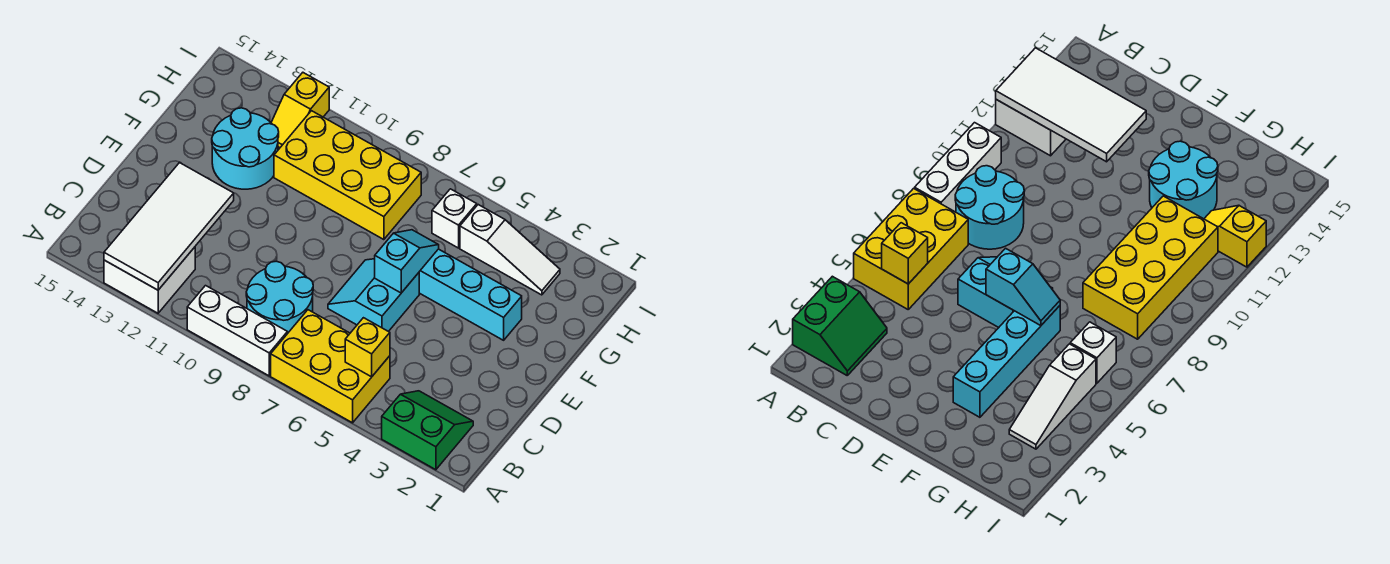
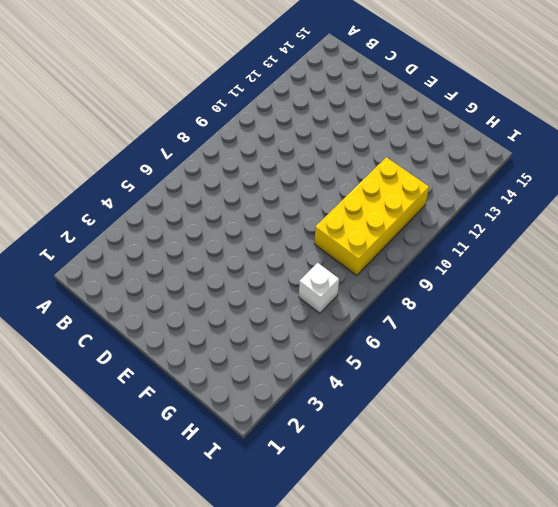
none -> green slope A2:B3 level 1 top A
none -> yellow brick A5:B7 level 1
none -> white brick A8:A10 level 1

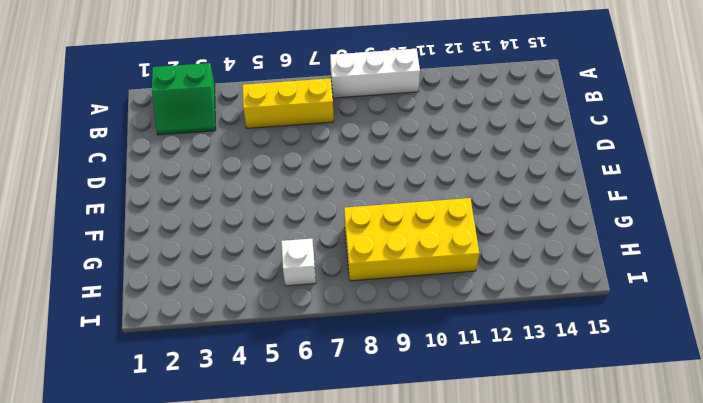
yellow brick B5:B7 level 1 -> yellow brick A5:B7 level 1
none -> white brick A12:B13 level 1
none -> cyan round brick B8:C9 level 1
none -> cyan slope D6:E7 level 1 top 6

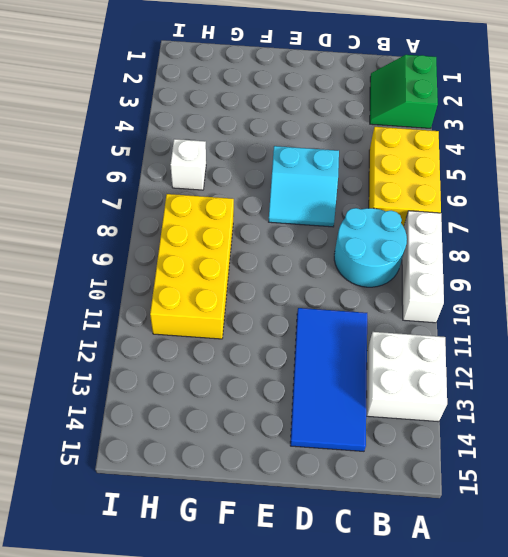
blue tile C11:D14 level 1 -> none
none -> cyan brick F3:F6 level 1
none -> cyan round brick F12:G13 level 1
none -> white slope H3:H5 level 1 top 5

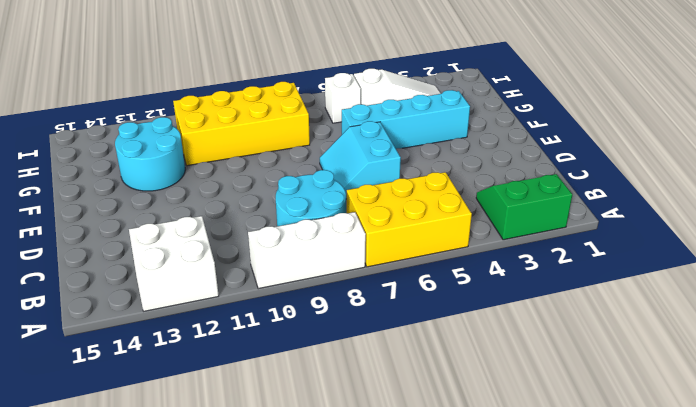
none -> yellow slope H12:I12 level 1 top I
none -> white tile A12:D13 level 2
none -> yellow brick B5 level 2

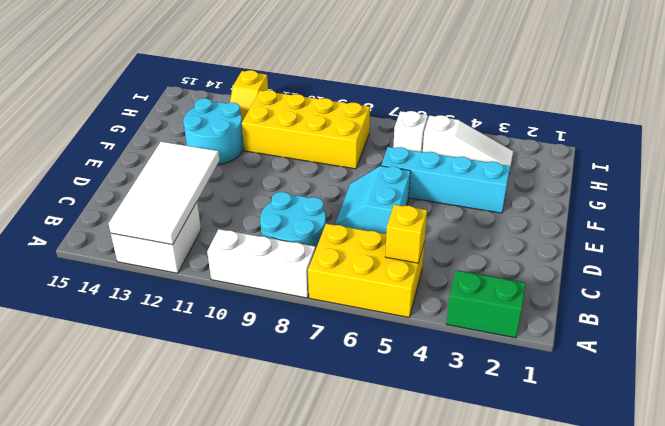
none -> cyan slope E6:F6 level 2 top E

